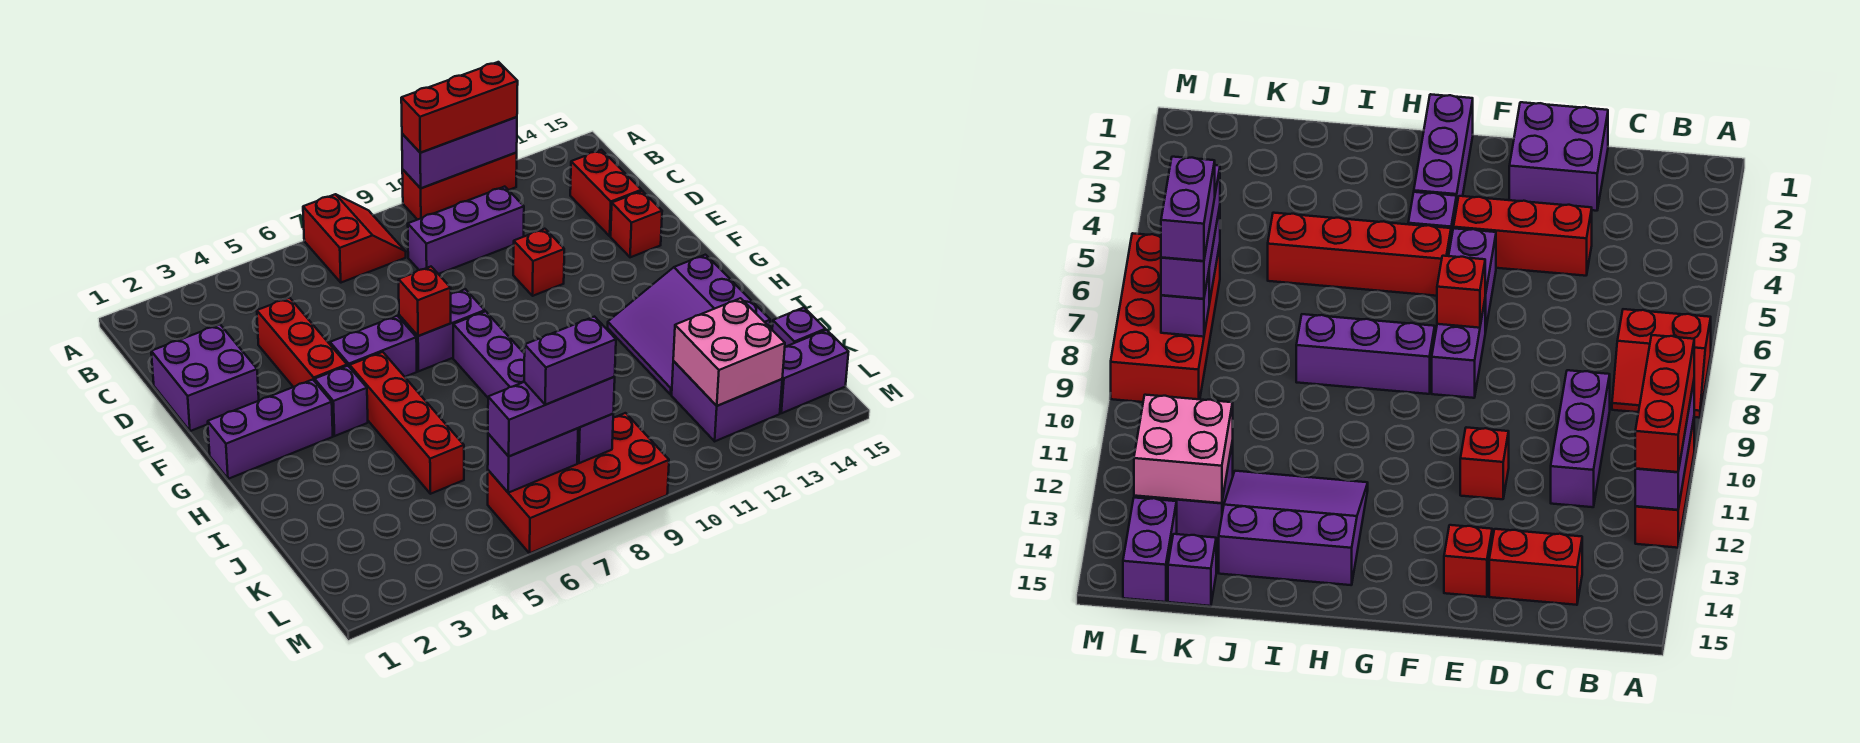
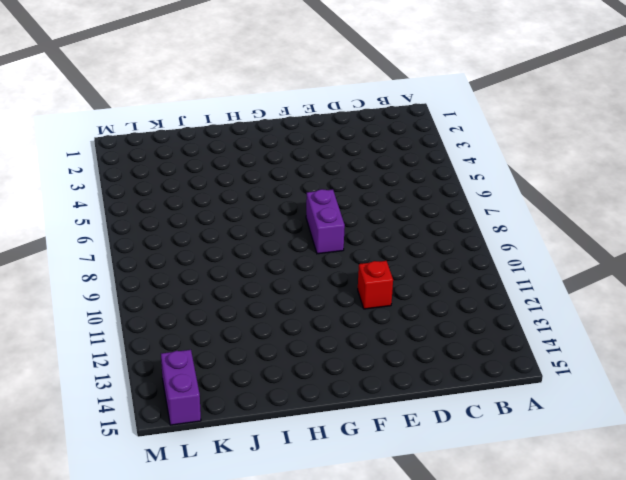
none -> red slope A7:B8 level 1 top 7
none -> red brick A10:A12 level 1
none -> purple brick C9:C11 level 1

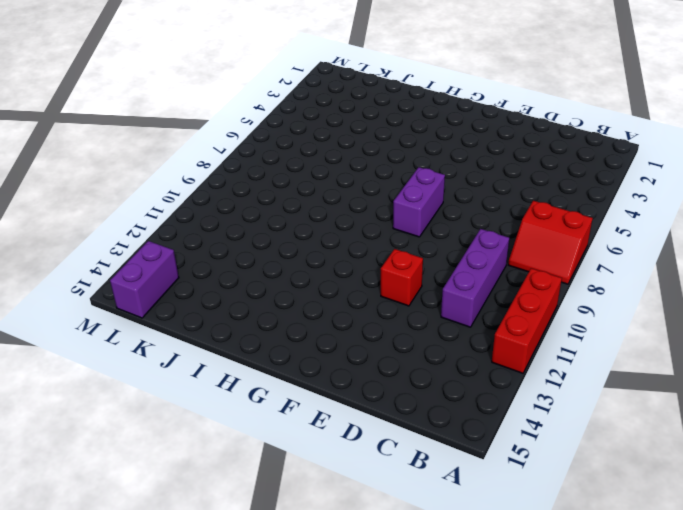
none -> red brick C14:D14 level 1
none -> purple brick D1:E2 level 1
none -> red brick D4:F4 level 1

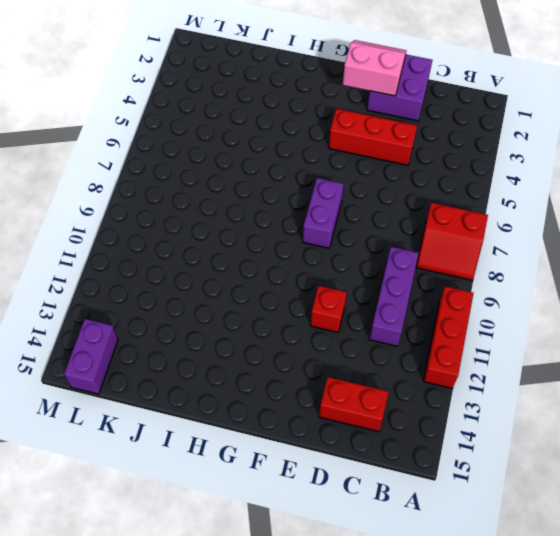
pink slope E1:F2 level 2 top 2 -> none
none -> red brick E14 level 1
none -> purple brick F5:F6 level 1
none -> purple brick G1:G3 level 1

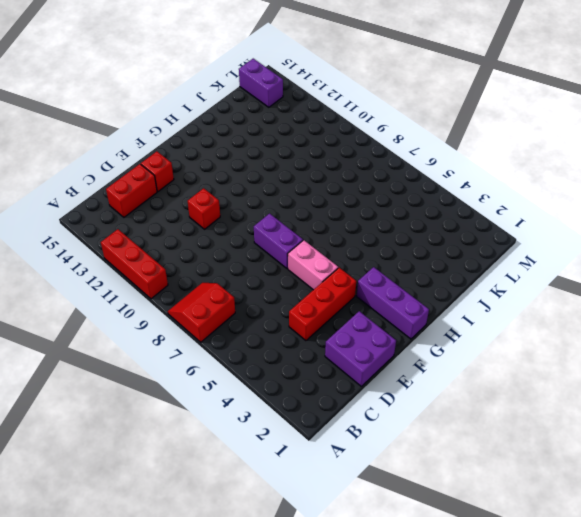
pink brick F5:F6 level 1 -> purple brick F5:F6 level 1
none -> purple brick C9:C11 level 1
none -> purple brick G4 level 1
none -> red brick G5:J5 level 1

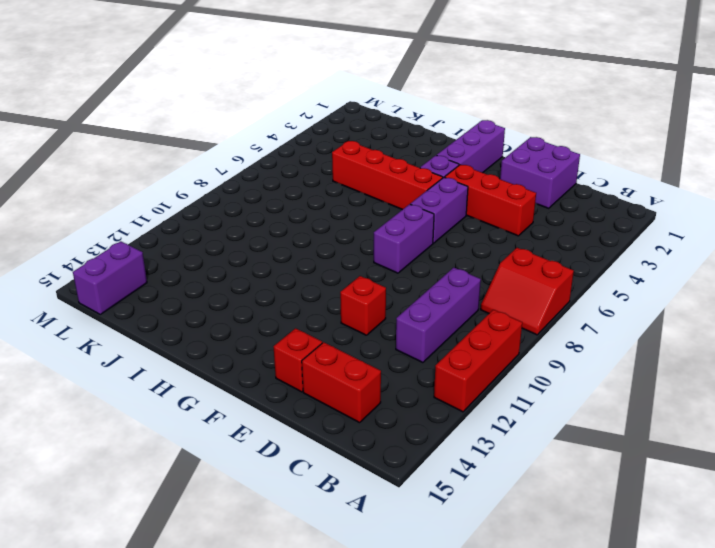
none -> purple brick G8:I8 level 1
none -> purple slope H12:J14 level 1 top 14
none -> purple brick K12:L13 level 1

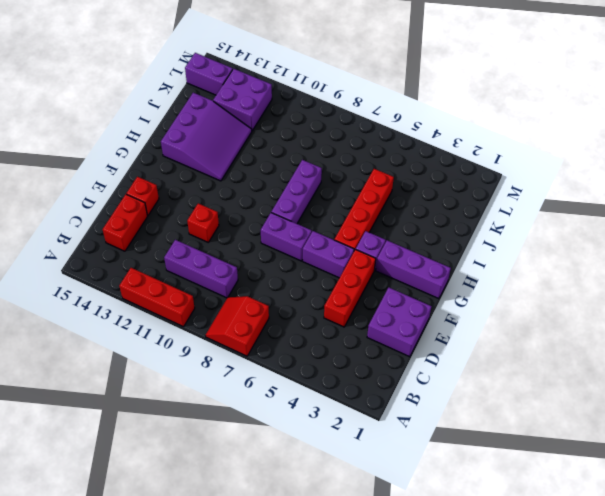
none -> purple brick K15 level 1
none -> red brick L6:M9 level 1
none -> purple brick A10:A12 level 2

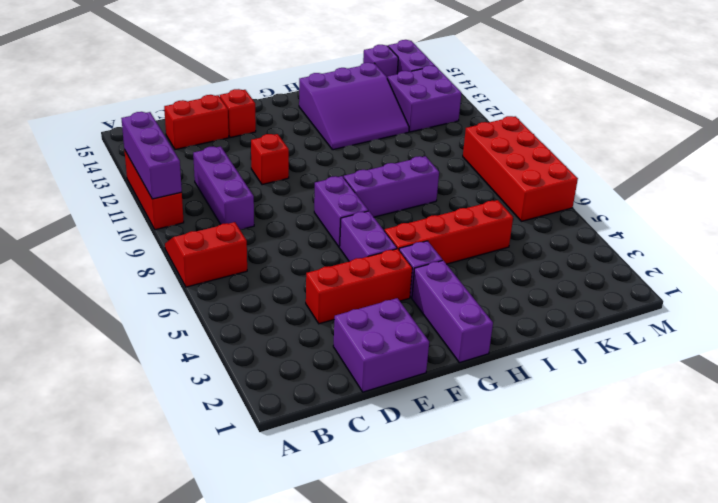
none -> red brick F7 level 2
none -> pink brick K12:L13 level 2
none -> purple brick L6:L7 level 2

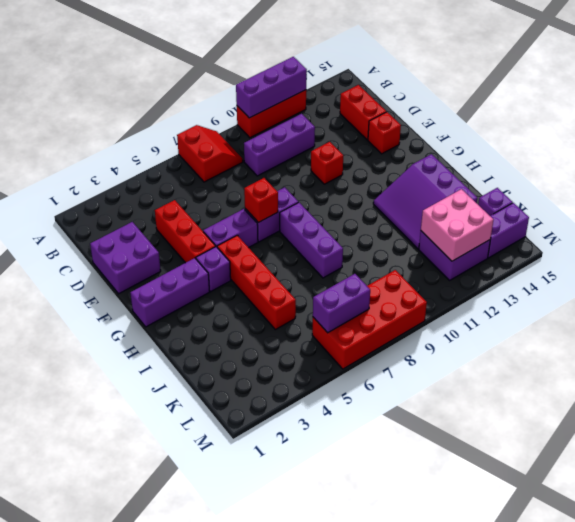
none -> purple brick L8 level 2
none -> red brick A10:A12 level 3
none -> purple brick L6:L8 level 3

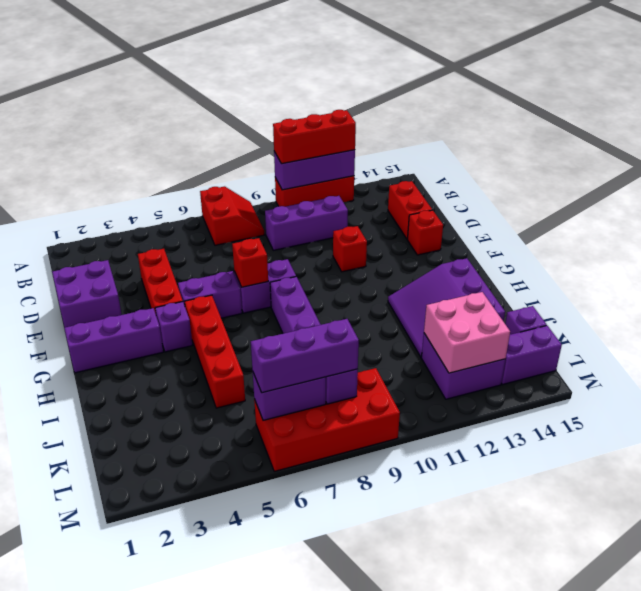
none -> purple brick L7:L8 level 4

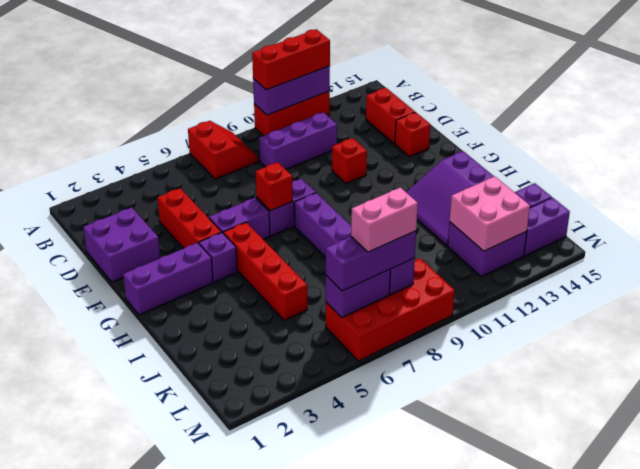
pink brick L7:L8 level 4 -> purple brick L7:L8 level 4

